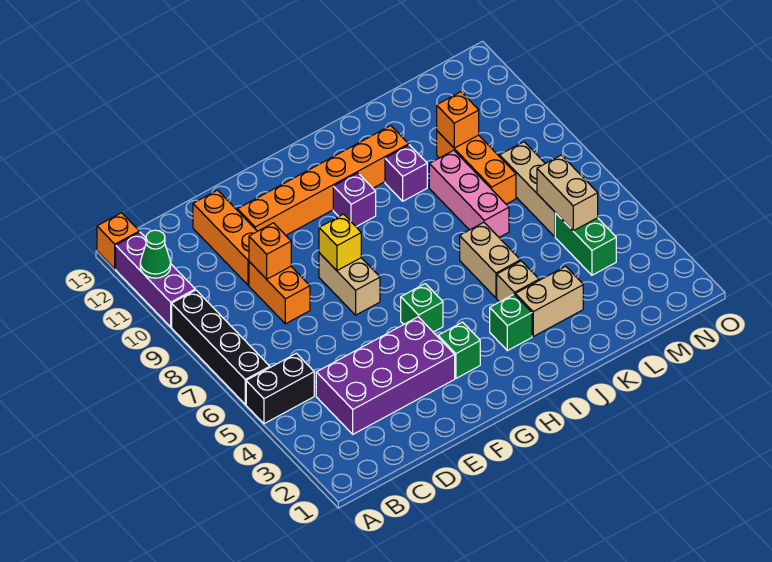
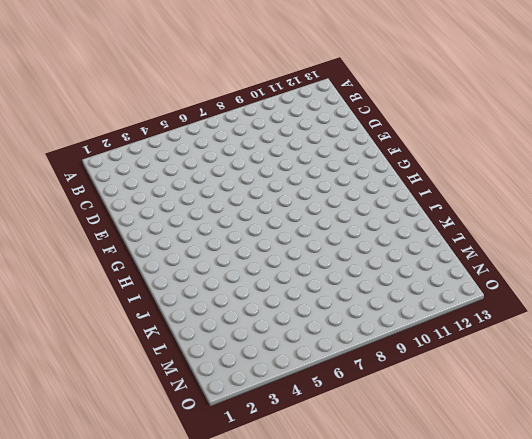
none -> black brick A5:B5 level 1
none -> black brick A6:A9 level 1
none -> purple brick A10:A12 level 1

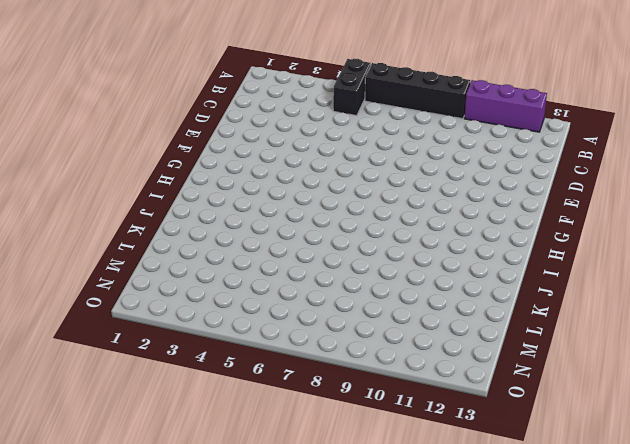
none -> orange brick A13 level 1
none -> purple brick C3:F4 level 1
none -> orange brick D8:D9 level 1

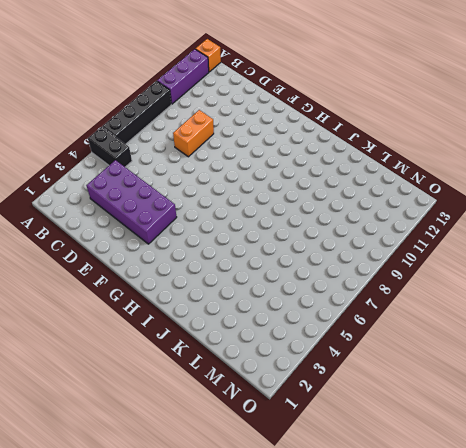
none -> orange brick D10:D12 level 1
none -> orange brick E11:J11 level 1
none -> tan brick F7:F8 level 1

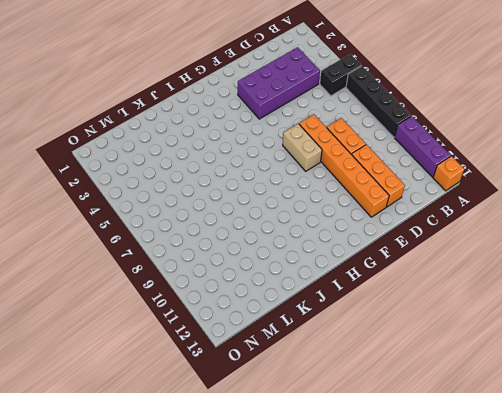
orange brick E7:E12 level 1 -> orange brick E11:J11 level 1
none -> green brick G3 level 1
none -> green brick G5 level 1
none -> purple brick H10 level 1

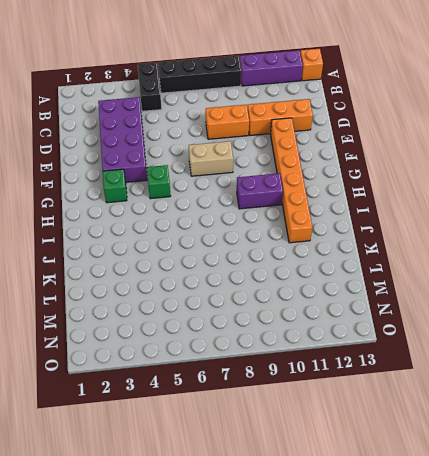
purple brick H9:H10 level 1 -> purple brick H10 level 1
none -> green brick I3 level 1
none -> tan brick J3:K3 level 1
none -> tan brick J4 level 1

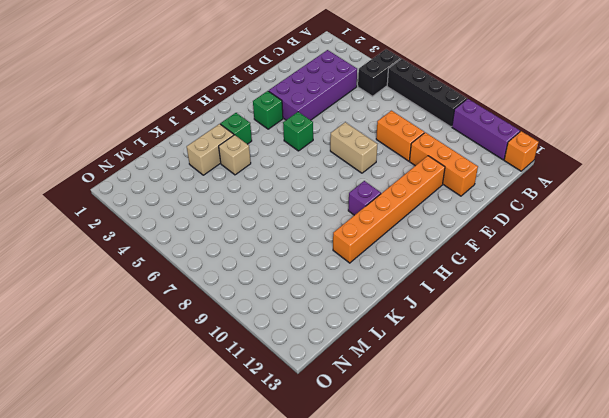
none -> tan brick J5:J6 level 1
none -> purple brick J10 level 1
none -> pink brick K7:K9 level 1

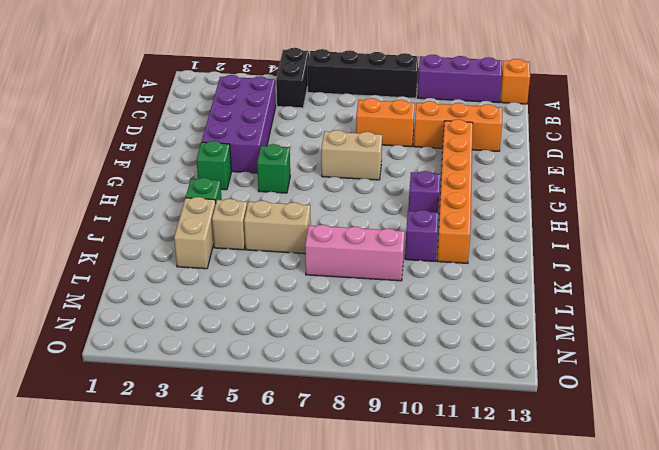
none -> orange brick L8:L10 level 1
none -> green brick M4:M5 level 1
none -> tan brick M6:M8 level 1

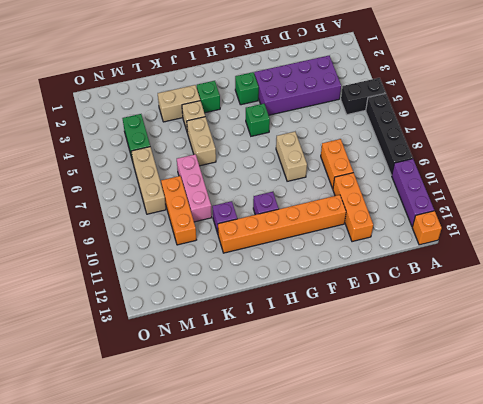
none -> green cone A11 level 2
none -> orange brick D9 level 2
none -> yellow brick F8 level 2

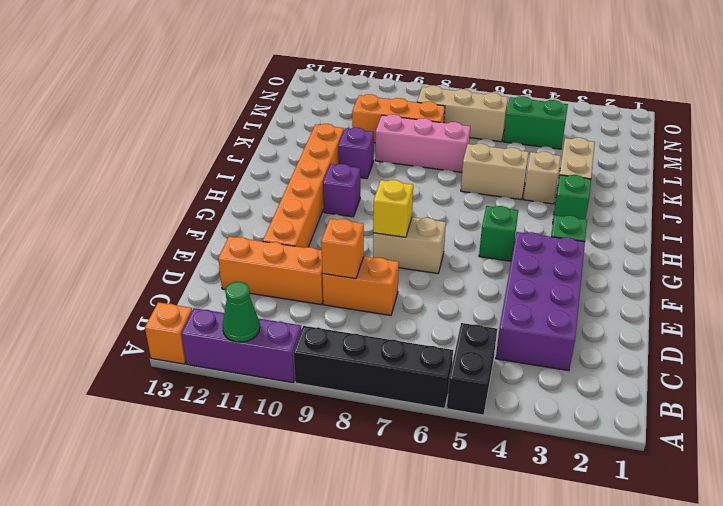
none -> orange brick L10 level 2
none -> tan brick M5:M6 level 2

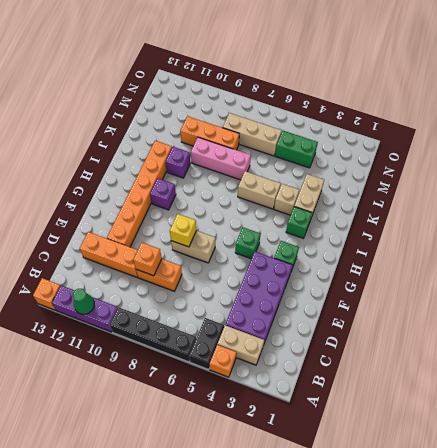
orange brick A4 level 1 -> orange brick L10 level 2
tan brick B3:B4 level 1 -> tan brick M5:M6 level 2

